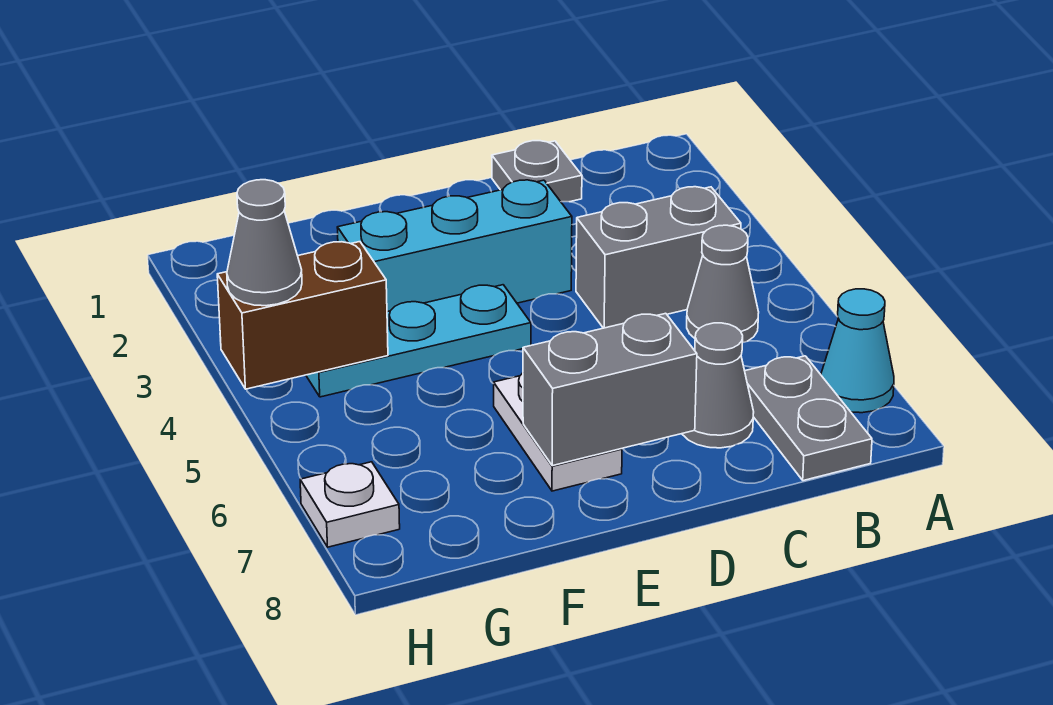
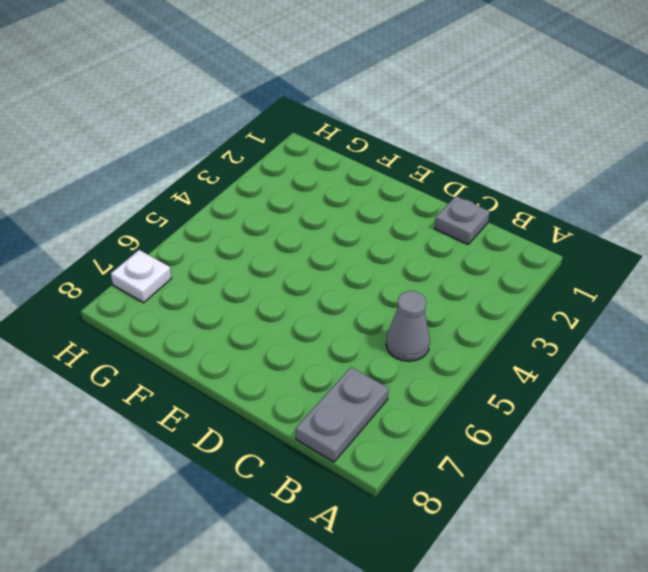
none -> cyan cone A7 level 1
none -> grey brick B4:C4 level 1
none -> grey cone C7 level 1

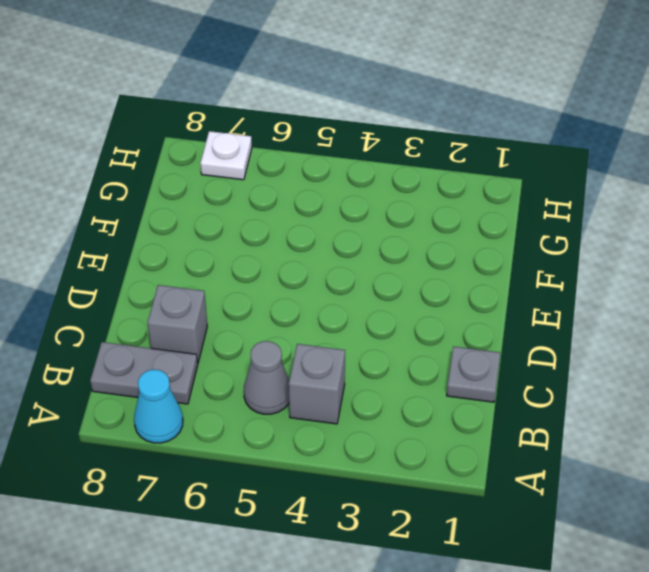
grey brick B4 level 1 -> grey brick B4:C4 level 1
grey brick C7 level 1 -> grey cone C7 level 1
none -> cyan brick D3:F3 level 1
none -> cyan plate E4:G4 level 1
none -> white plate E6:E7 level 1

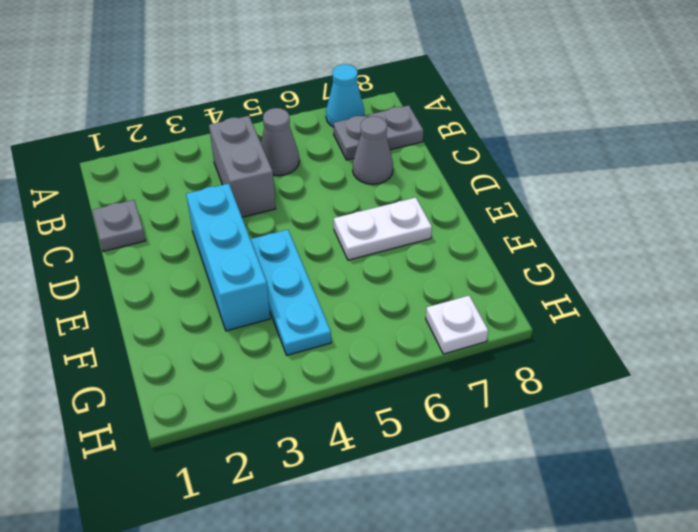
none -> grey brick D7:E7 level 2
none -> brown brick G4:H4 level 2
none -> grey cone H4 level 3

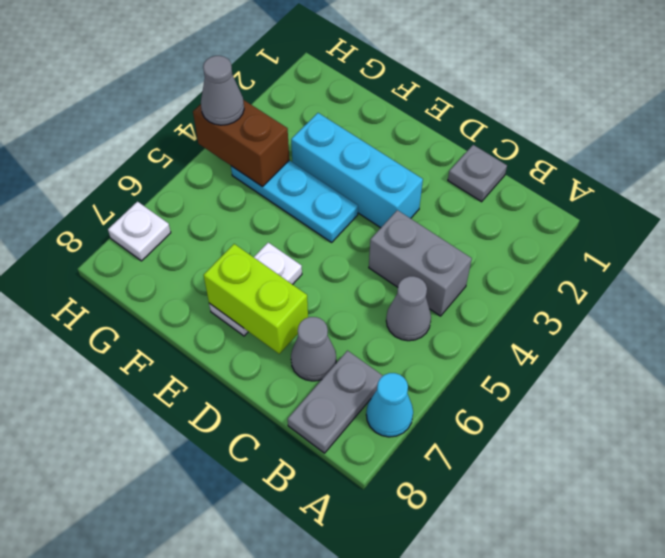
lime brick D7:E7 level 2 -> grey brick D7:E7 level 2

